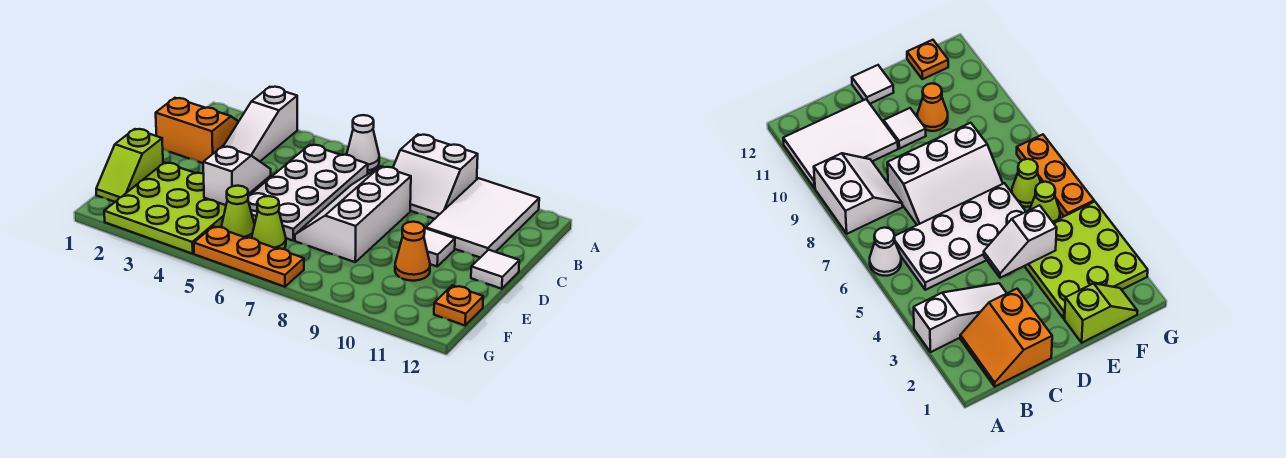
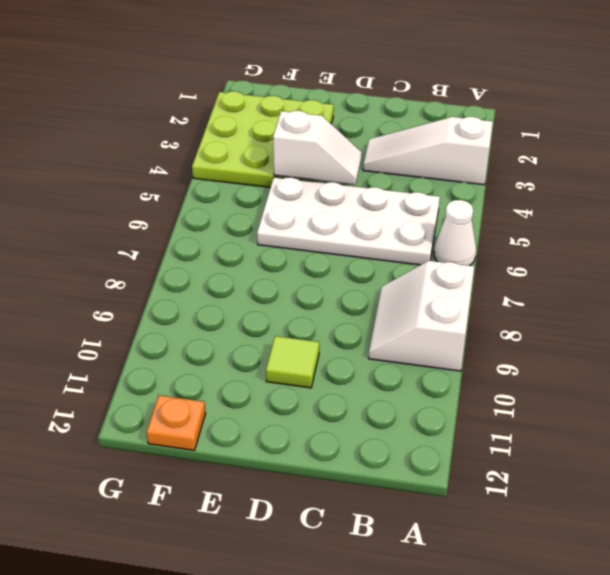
lime tile D10 level 1 -> white tile D10 level 1
none -> white tile A10:C11 level 1
none -> orange slope B1:C2 level 1 top C
none -> white slope C7:E8 level 1 top 8

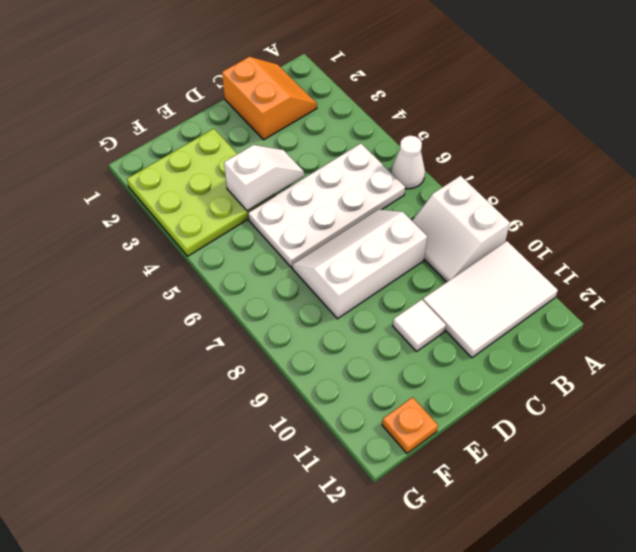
none -> white slope A3:C3 level 1 top A
none -> white tile D12 level 1
none -> lime slope E1:F1 level 1 top E

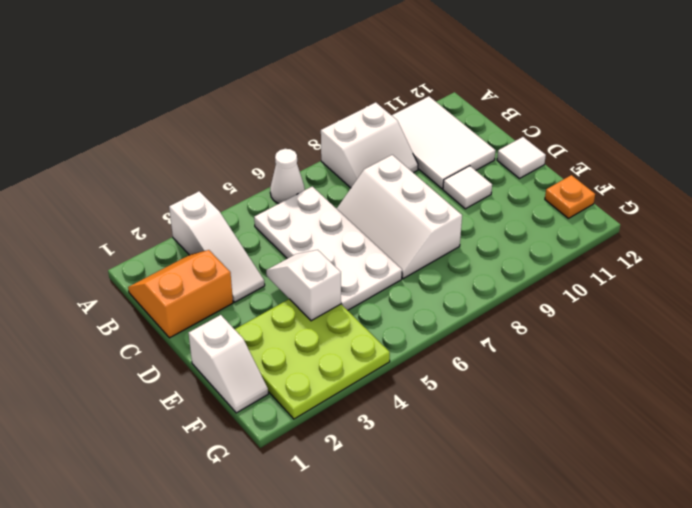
white slope E1:F1 level 1 top E -> lime slope E1:F1 level 1 top E
none -> orange cone E10 level 1
none -> lime cone F5 level 1
none -> lime cone F6 level 1

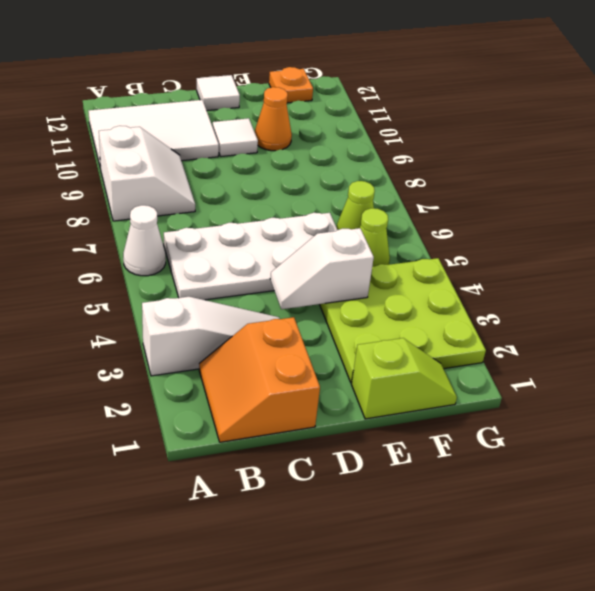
none -> white slope C7:E8 level 1 top 8
none -> orange plate G5:G7 level 1

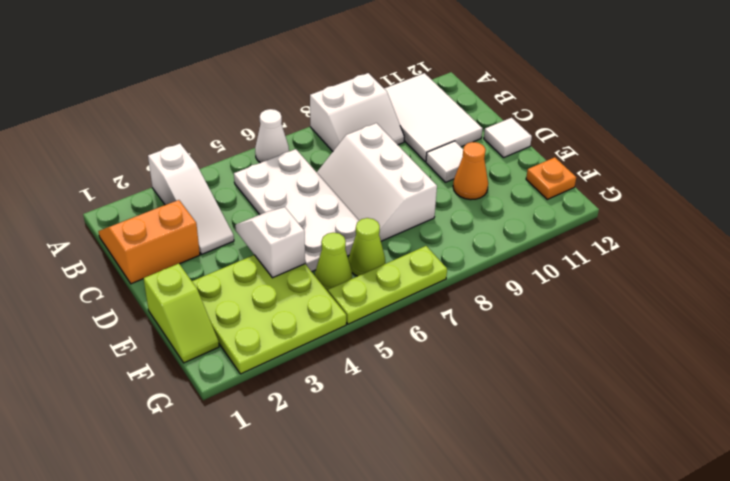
lime plate G5:G7 level 1 -> orange plate G5:G7 level 1

